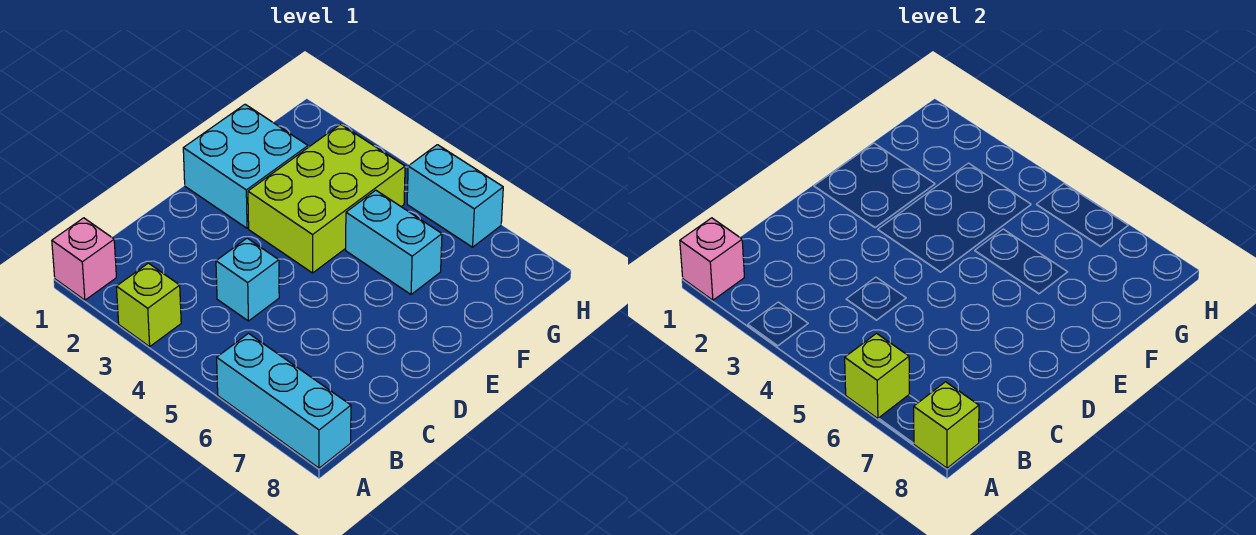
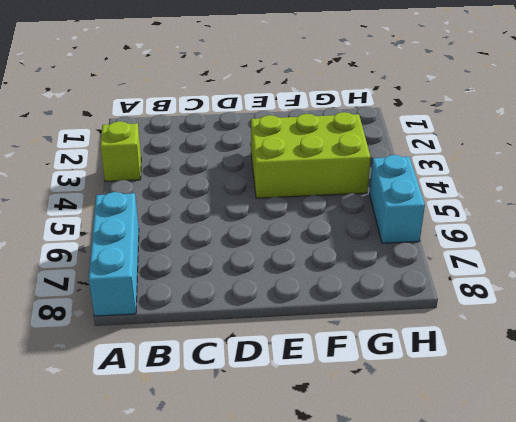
none -> pink brick A1 level 1
none -> cyan brick C4 level 1

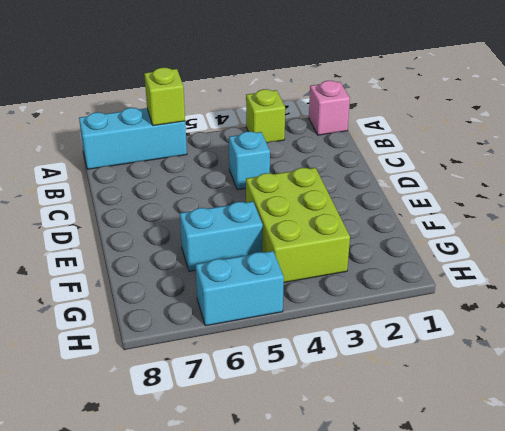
none -> cyan brick E1:F2 level 1
none -> pink brick A1 level 2

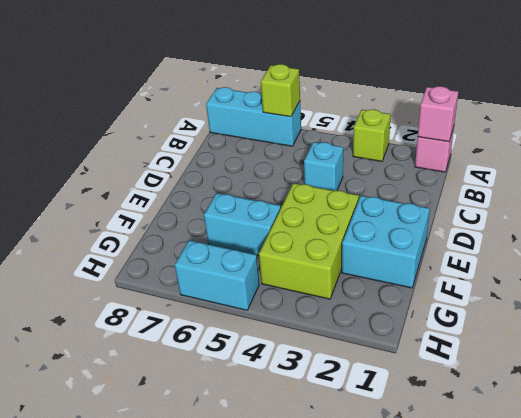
none -> lime brick A8 level 2

